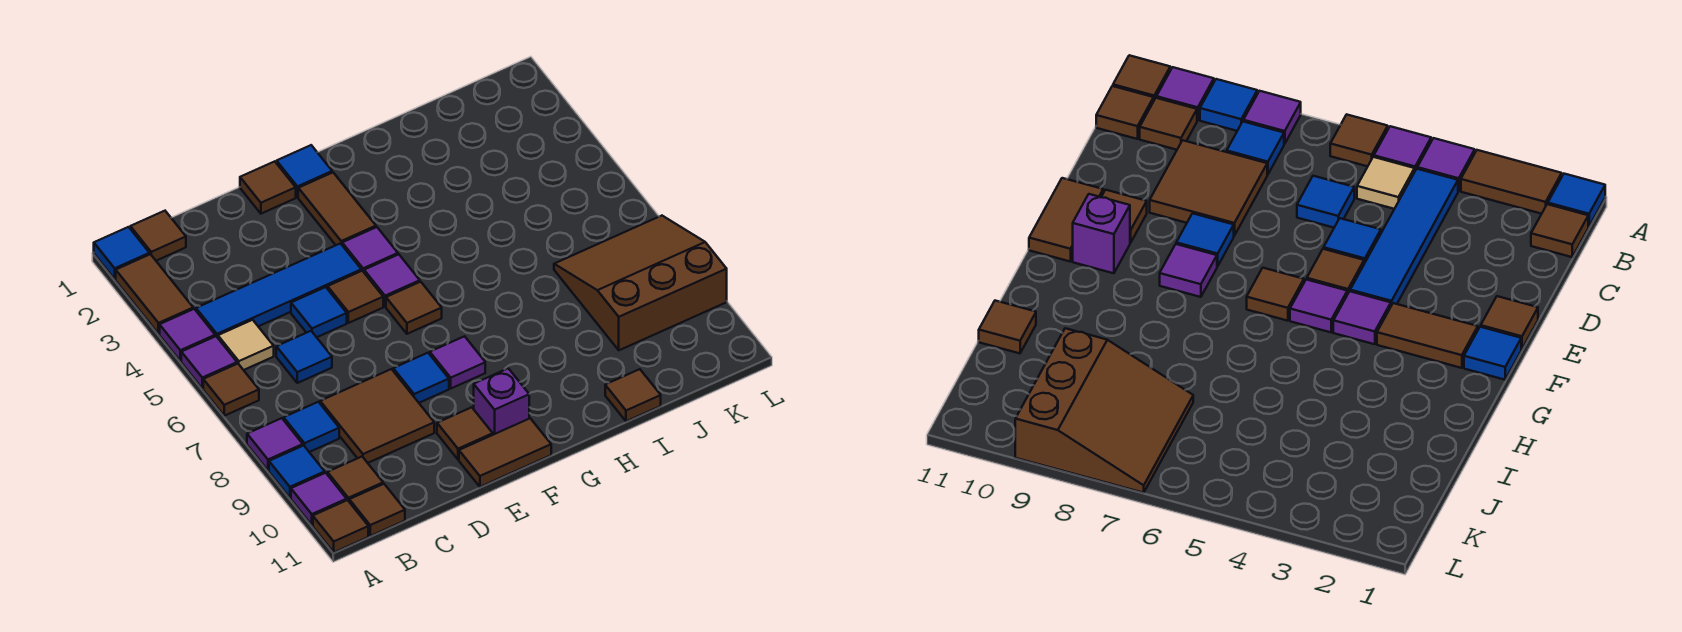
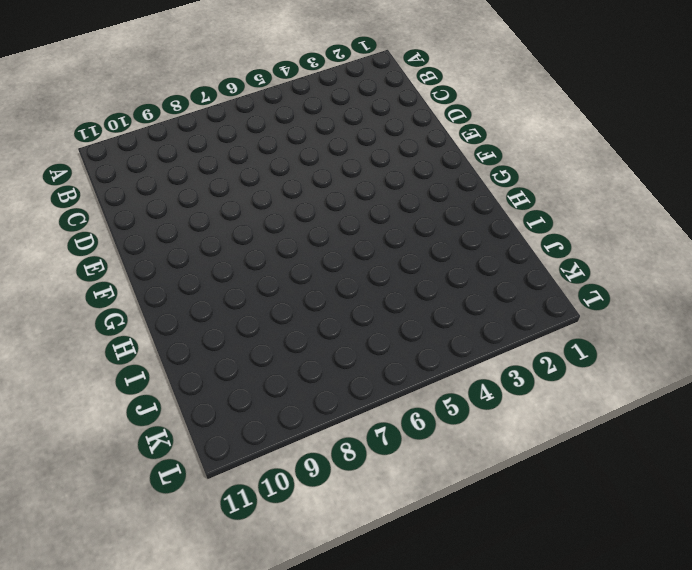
none -> blue tile A1 level 1
none -> brown tile A2:A3 level 1
none -> purple tile A4 level 1
none -> purple tile A5 level 1

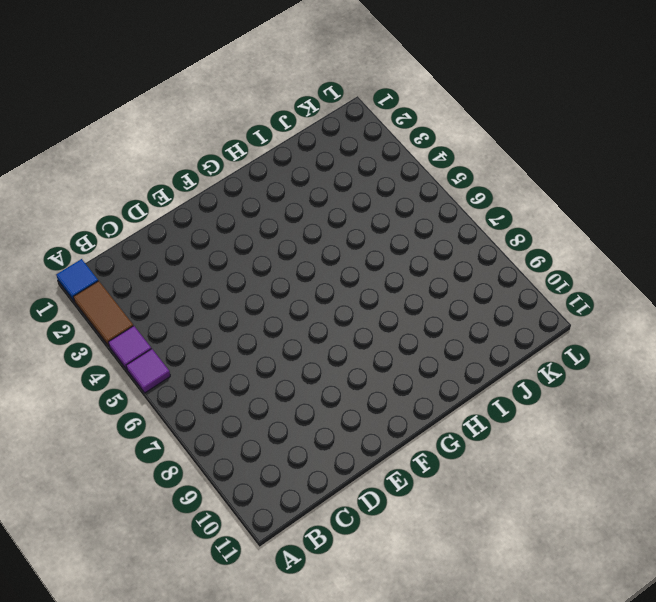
none -> brown tile A6 level 1
none -> purple tile A8 level 1
none -> blue tile A9 level 1
none -> purple tile A10 level 1

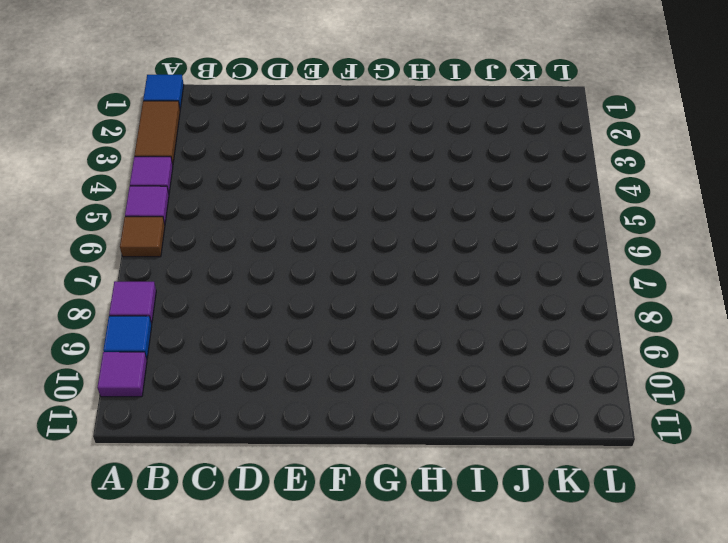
none -> brown tile A11 level 1
none -> brown tile B1 level 1
none -> blue tile B4:E4 level 1
none -> tan tile B5 level 1

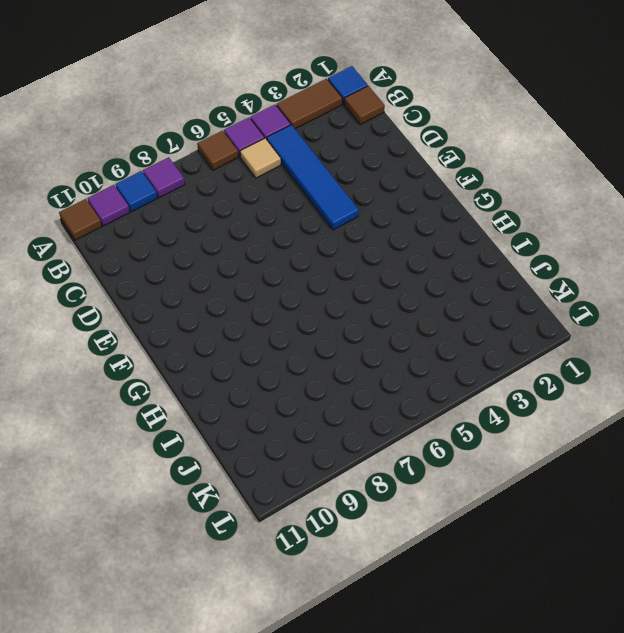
none -> blue tile B8 level 1
none -> brown tile B10 level 1
none -> brown tile B11 level 1
none -> blue tile C6 level 1

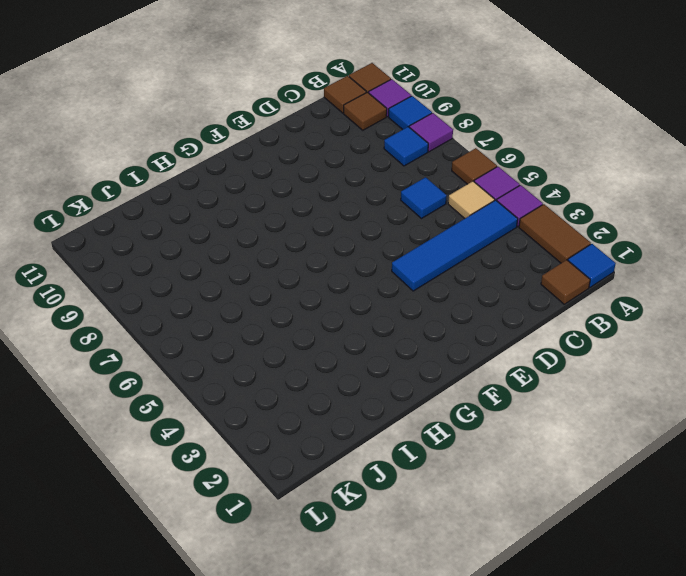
none -> brown tile C8:D9 level 1
none -> blue tile D5 level 1
none -> brown tile E1 level 1
none -> brown tile E5 level 1

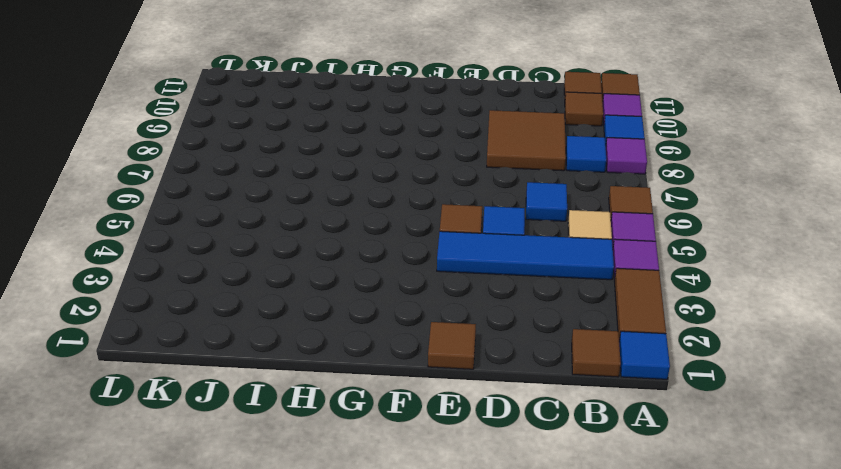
none -> blue tile E8 level 1
none -> brown tile E10 level 1
none -> brown tile E11:F11 level 1
none -> blue tile F1 level 1

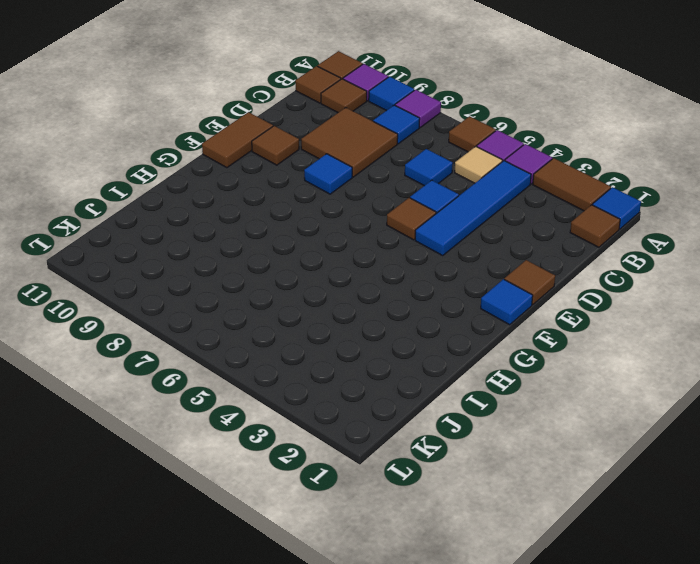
none -> brown tile F2:F3 level 1
none -> purple tile F4 level 1
none -> purple tile F5 level 1
none -> brown tile F6 level 1

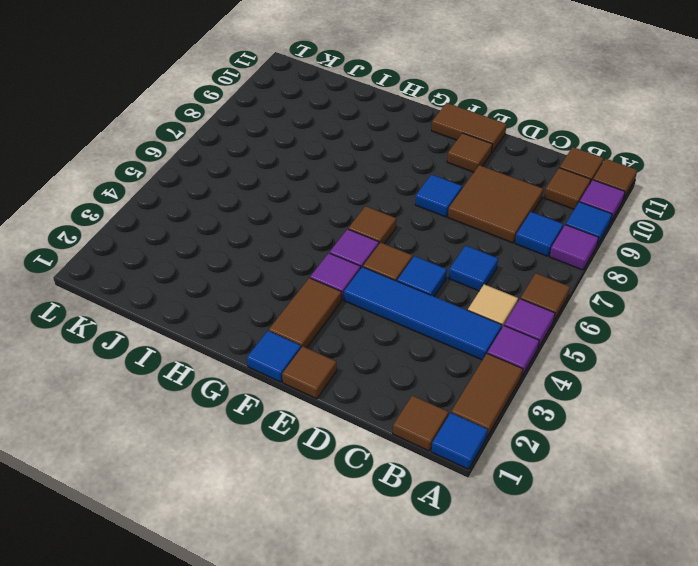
none -> purple tile F8 level 1
none -> purple brick F10 level 1
none -> brown tile I11 level 1
none -> brown slope J7:L9 level 1 top 9

